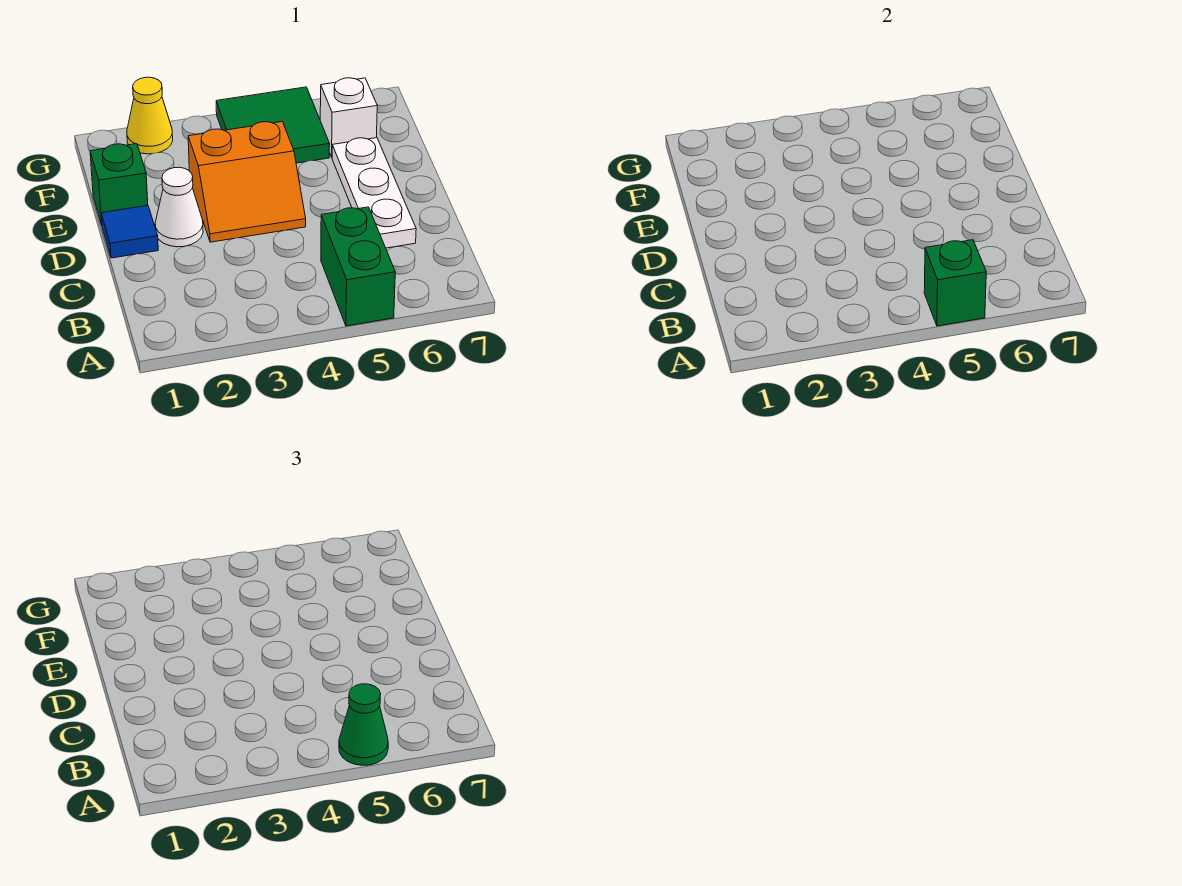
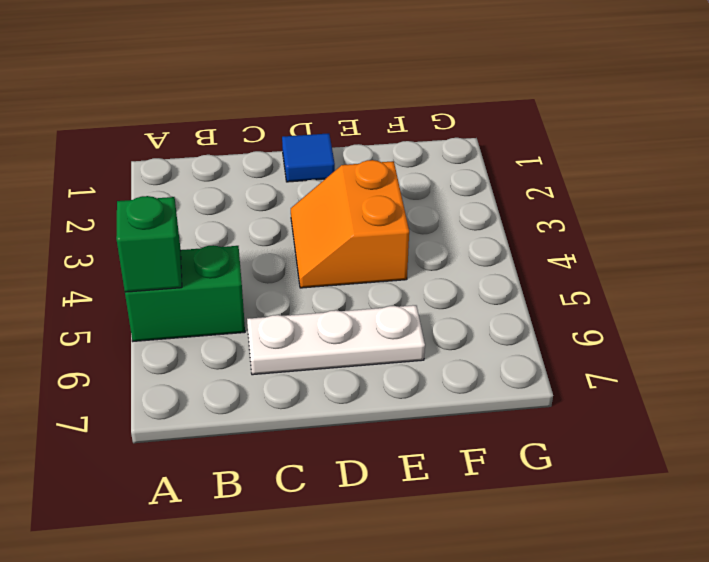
none -> white cone D2 level 1
none -> green brick E1 level 1

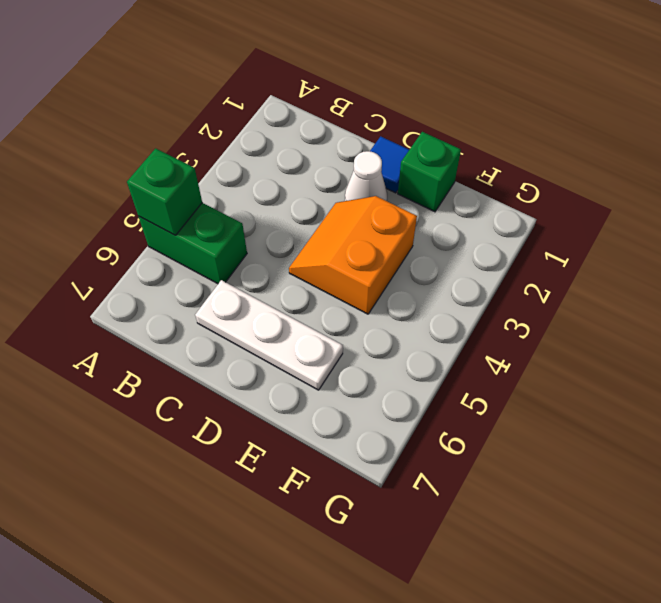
none -> green tile F4:G5 level 1
none -> white brick F6 level 1

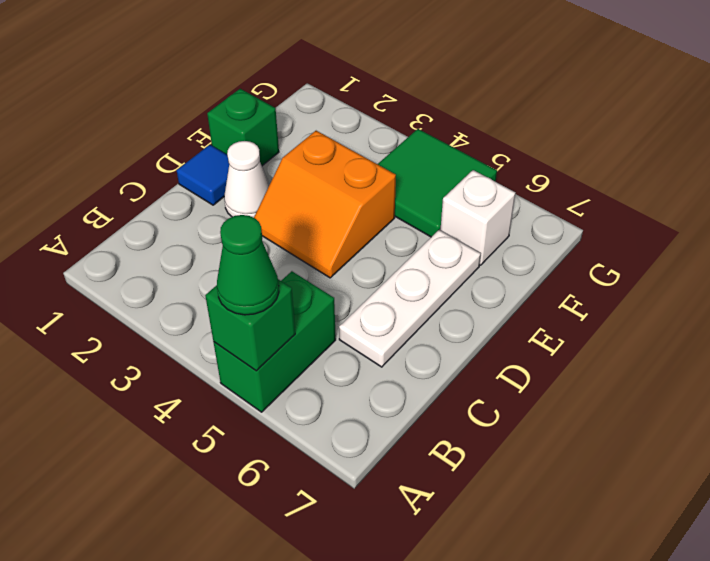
none -> yellow cone G2 level 1

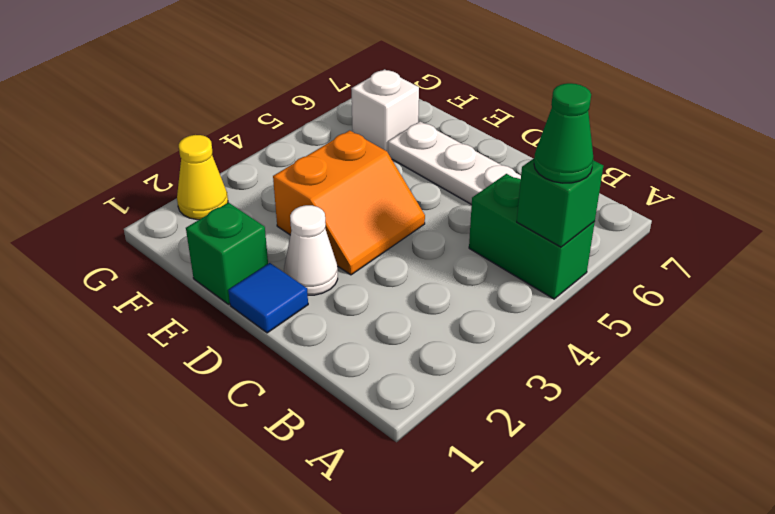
none -> green tile F4:G5 level 1

